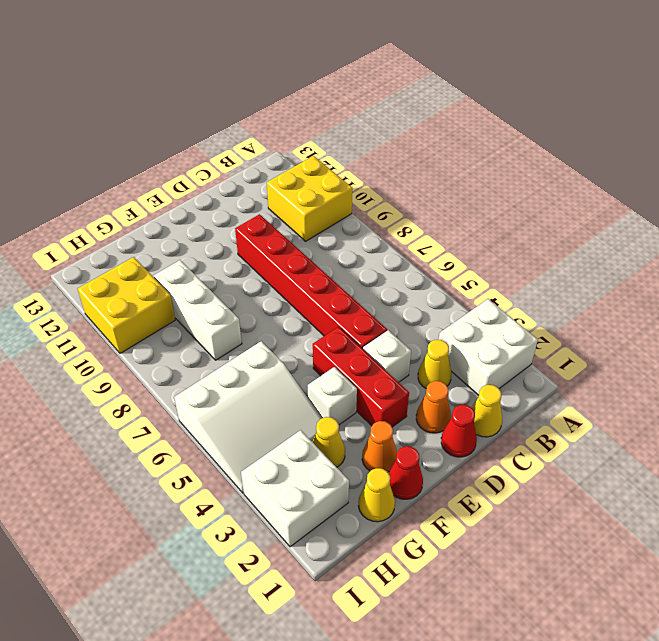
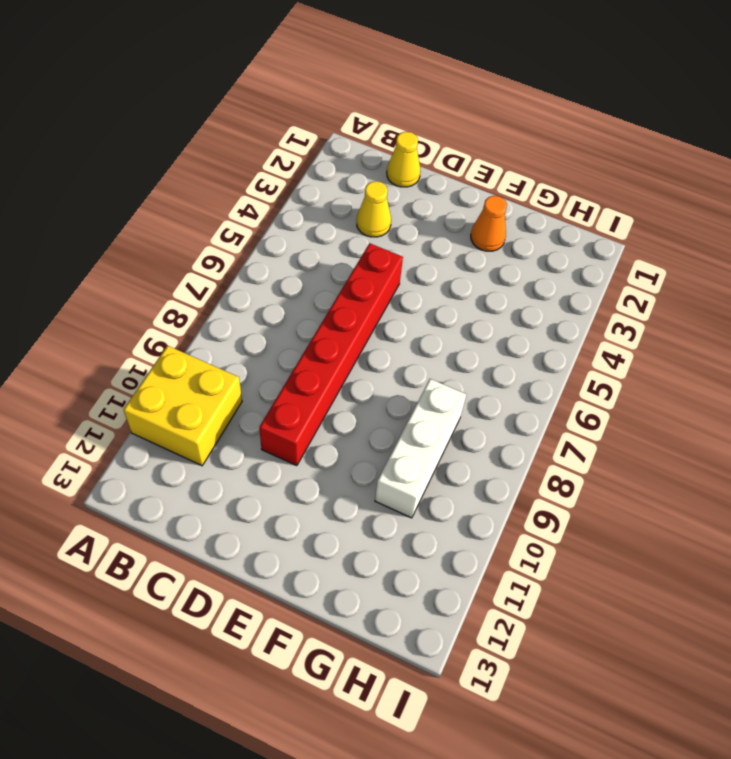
none -> white brick A2:B3 level 1
none -> red cone D1 level 1
none -> orange cone D2 level 1

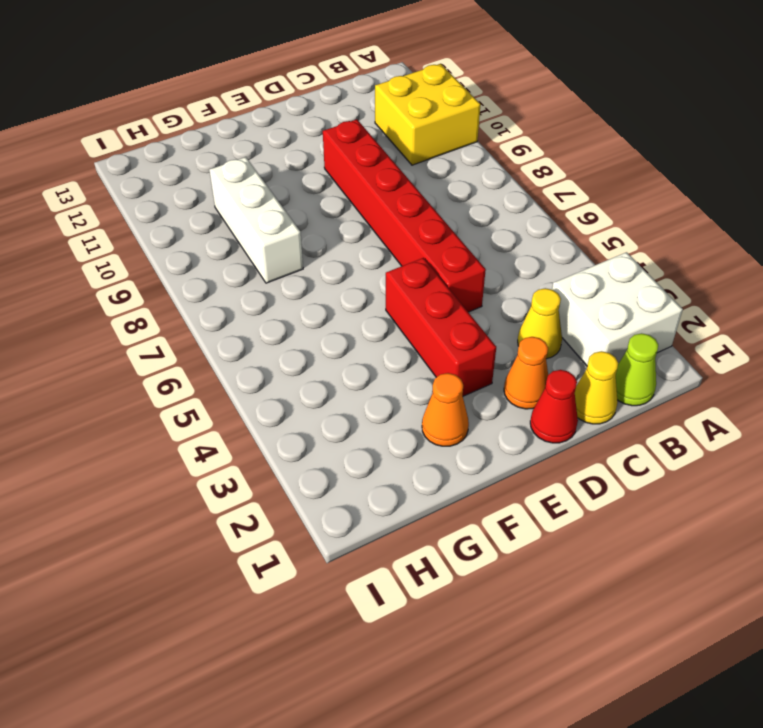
lime cone B1 level 1 -> none
none -> white brick D4 level 1
none -> red cone F1 level 1
none -> white brick F4 level 1

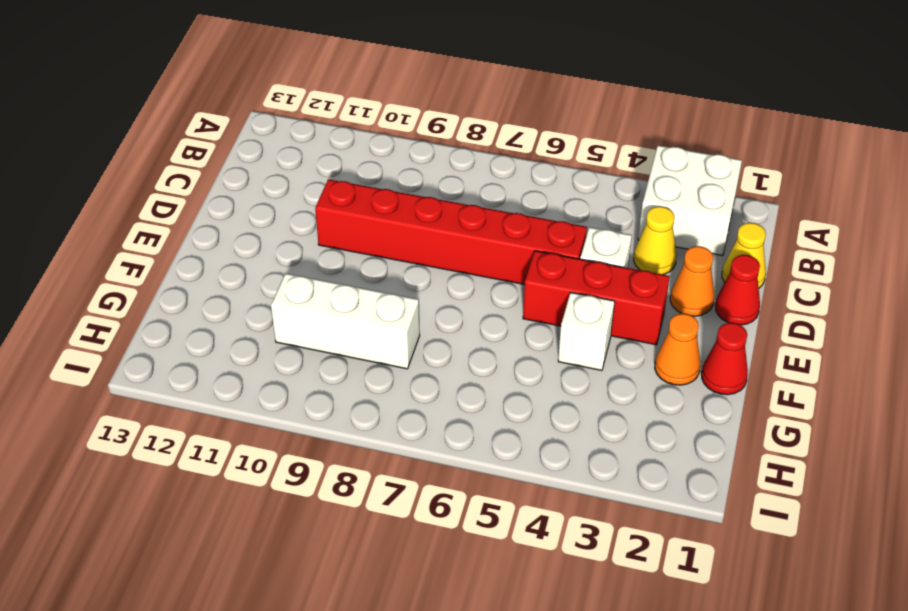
none -> yellow brick A10:B11 level 1
none -> yellow cone G1 level 1
none -> yellow cone G3 level 1

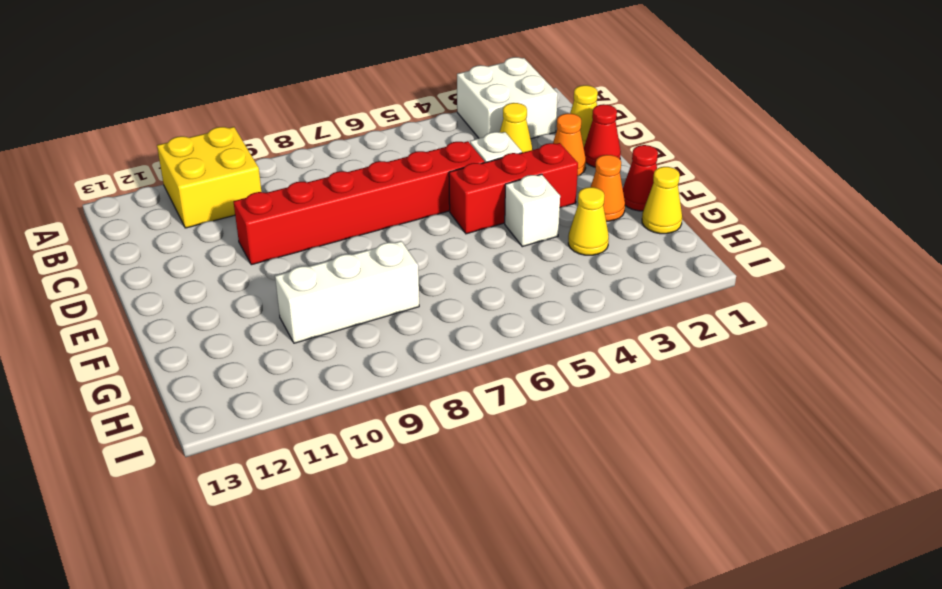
none -> white slope G4:I6 level 1 top 6
none -> white brick H2:I3 level 1
none -> yellow brick H10:I11 level 1

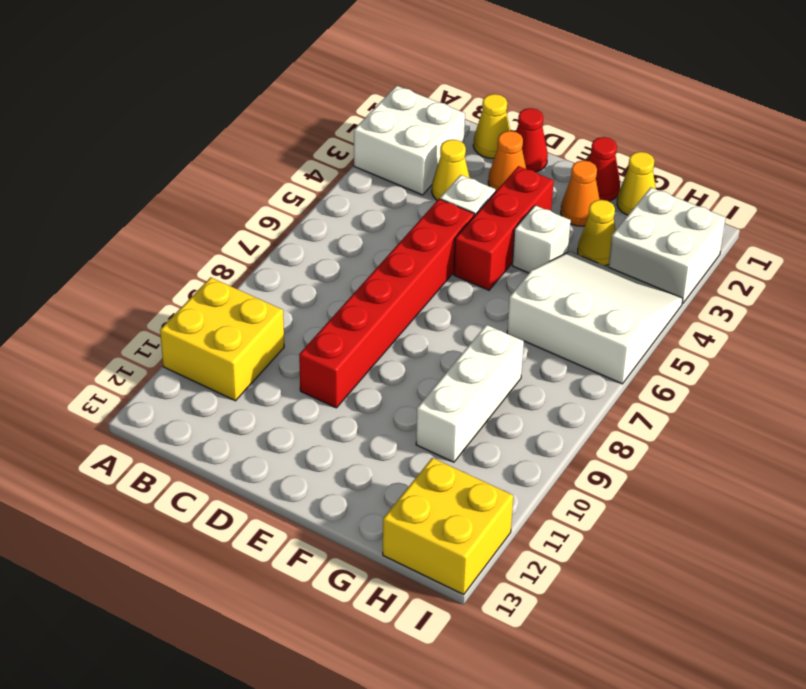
yellow brick H12:I13 level 1 -> yellow brick H10:I11 level 1

